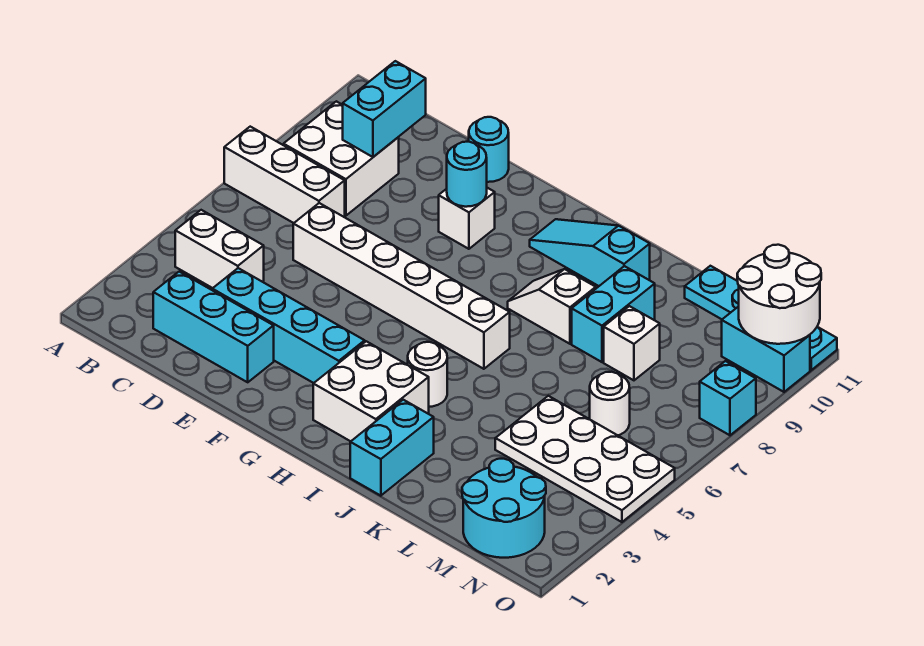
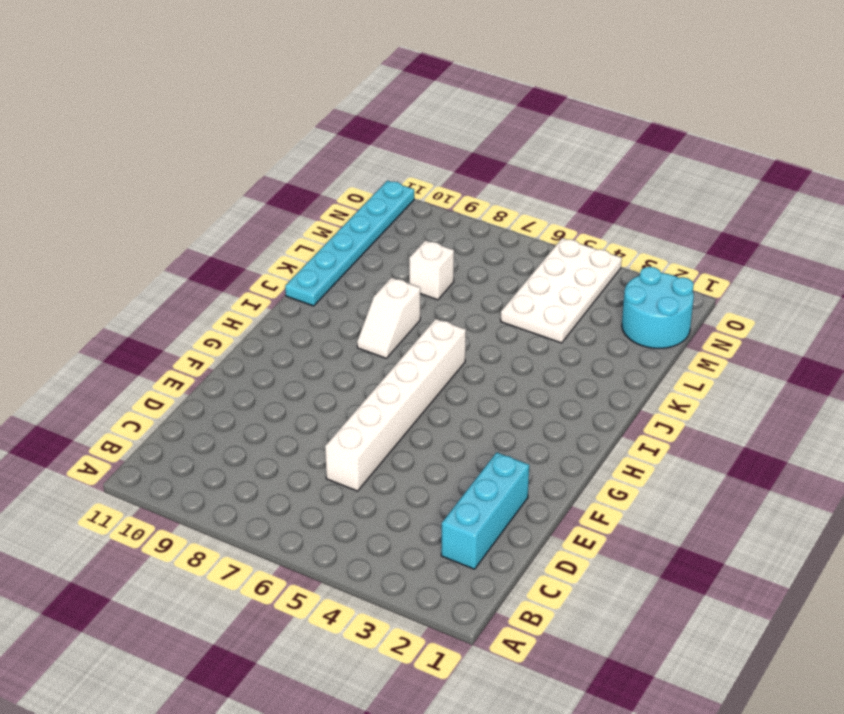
cyan plate J11:O11 level 1 -> cyan plate L11:O11 level 1
none -> white brick A7:C7 level 1
none -> white brick B4:C4 level 1
none -> white brick B8:C9 level 1

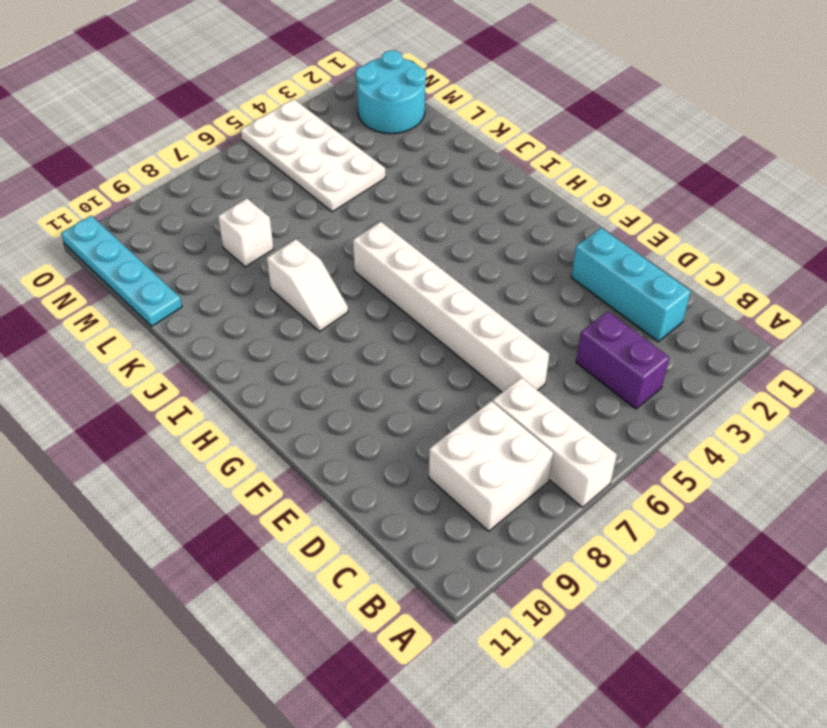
purple brick B4:C4 level 1 -> white brick B4:C4 level 1
none -> cyan brick D3:G3 level 1
none -> cyan round brick E11 level 1
none -> white brick F9 level 1

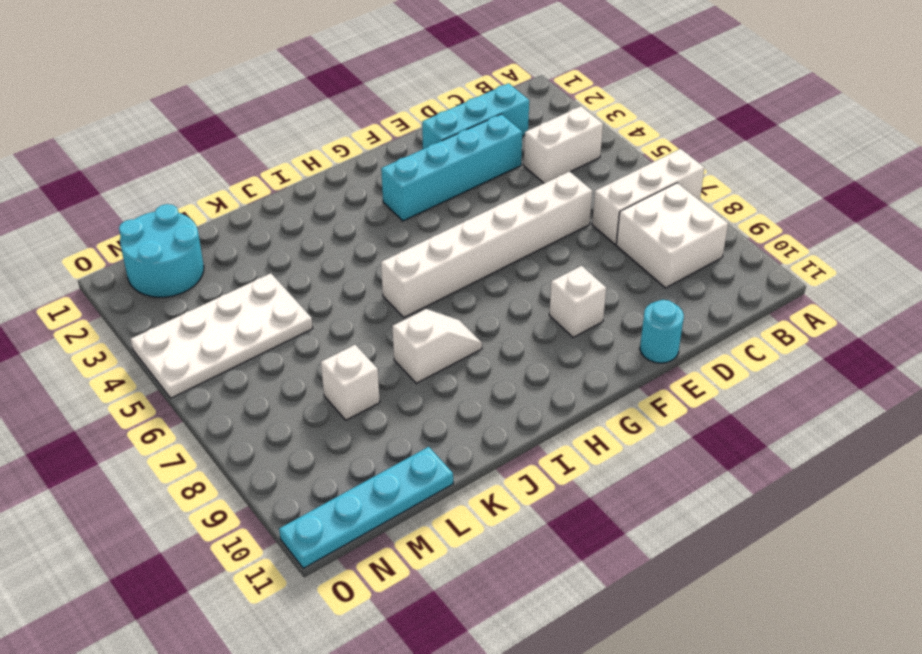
none -> white brick H2:I3 level 1
none -> cyan slope H10:J10 level 1 top J
none -> white round brick I4 level 1

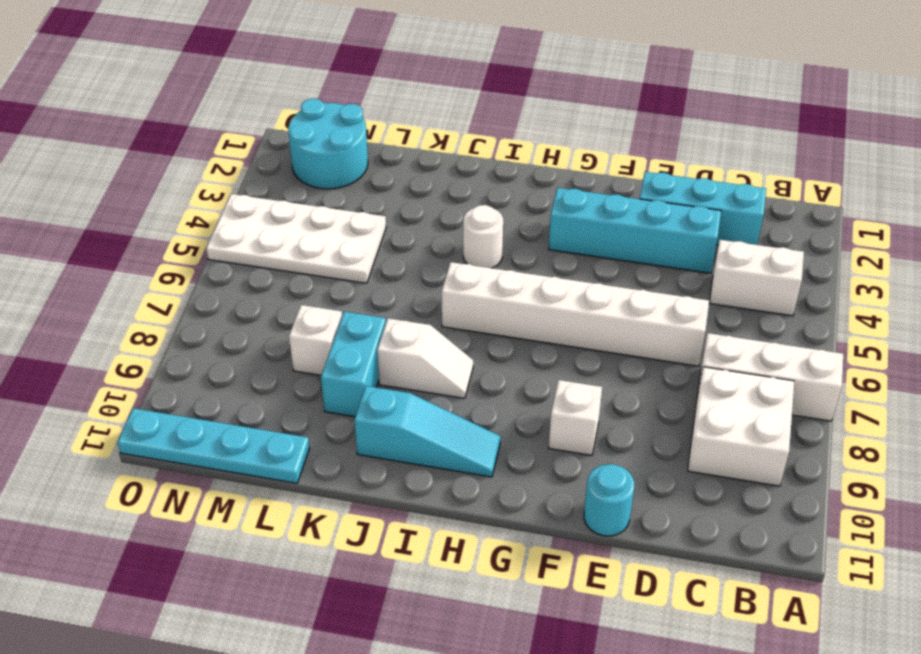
none -> white brick H2:I3 level 1
none -> cyan brick J1:J2 level 1
none -> white round brick M6 level 1

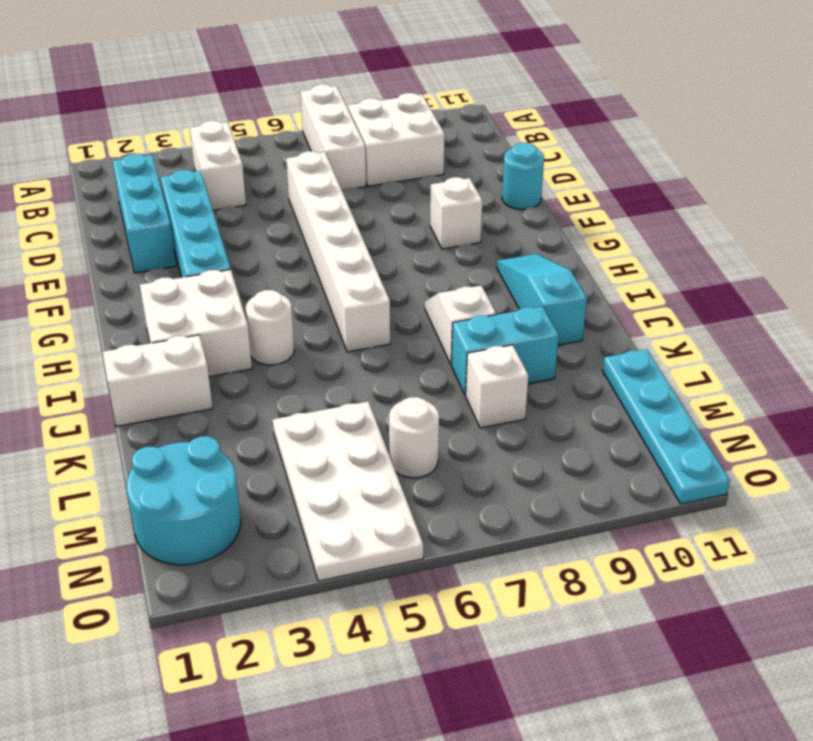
white brick J1:J2 level 1 -> cyan brick J1:J2 level 1
none -> cyan brick N10:O10 level 1
none -> cyan brick O8 level 1
none -> cyan brick C9:C10 level 2

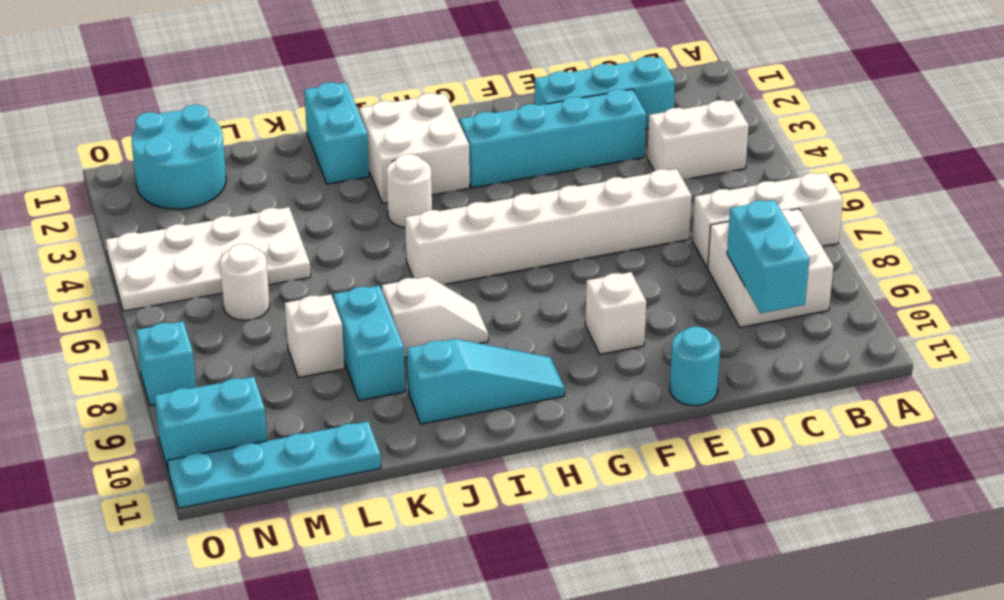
none -> cyan round brick F9 level 2
none -> white round brick N10:O11 level 2

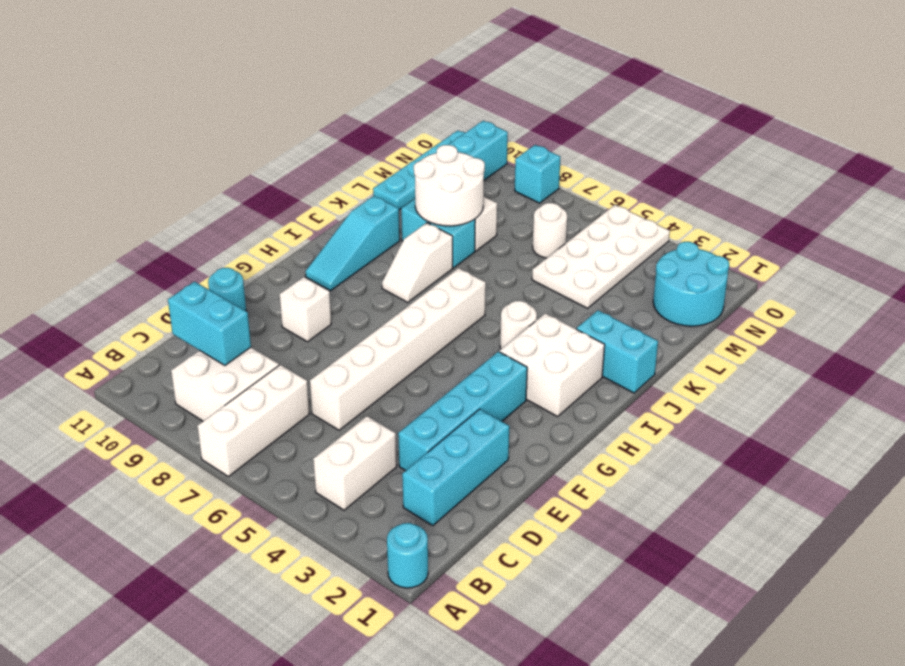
cyan round brick A1 level 1 -> cyan round brick F9 level 2
white round brick K8:L9 level 2 -> white round brick N10:O11 level 2

